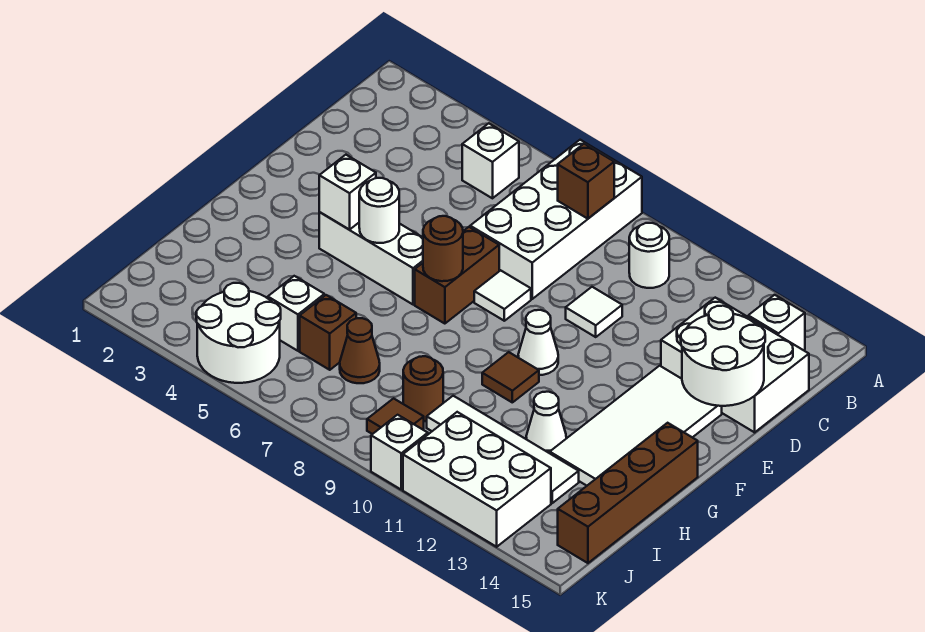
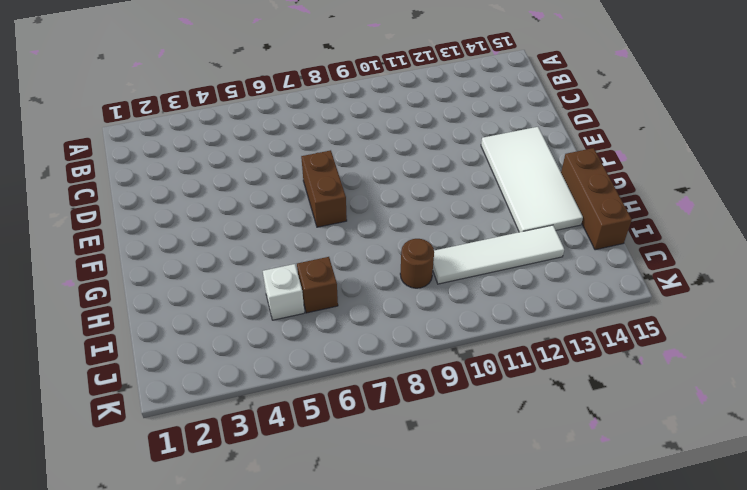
brown brick G15:I15 level 1 -> brown brick G15:J15 level 1
none -> white brick A7:D8 level 1
none -> white brick B5 level 1
none -> white round brick B10 level 1

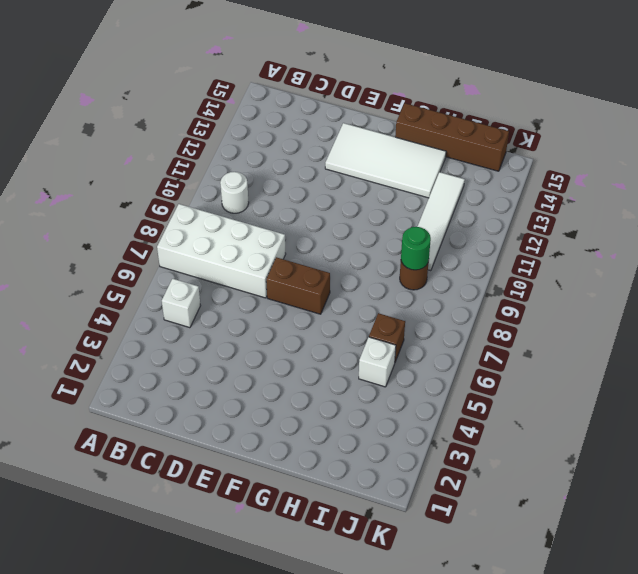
green round brick I9 level 2 -> none
none -> white brick B14 level 1
none -> white brick C13:D15 level 1
none -> white tile D10 level 1

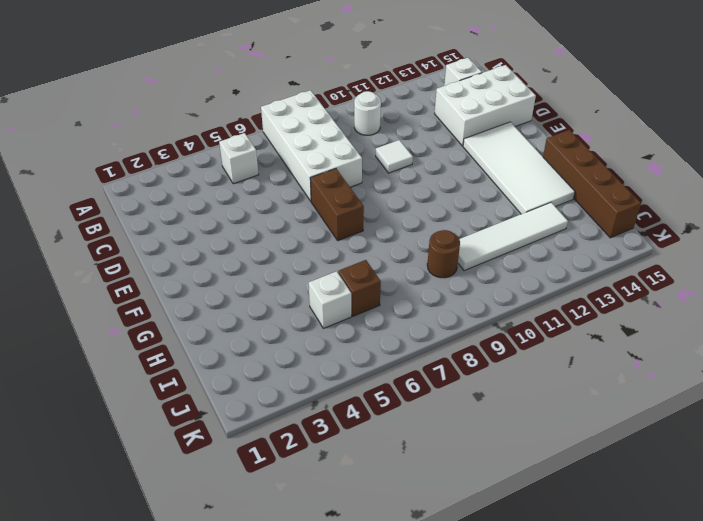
none -> white tile E8 level 1
none -> white brick F4:F6 level 1
none -> white cone F10 level 1

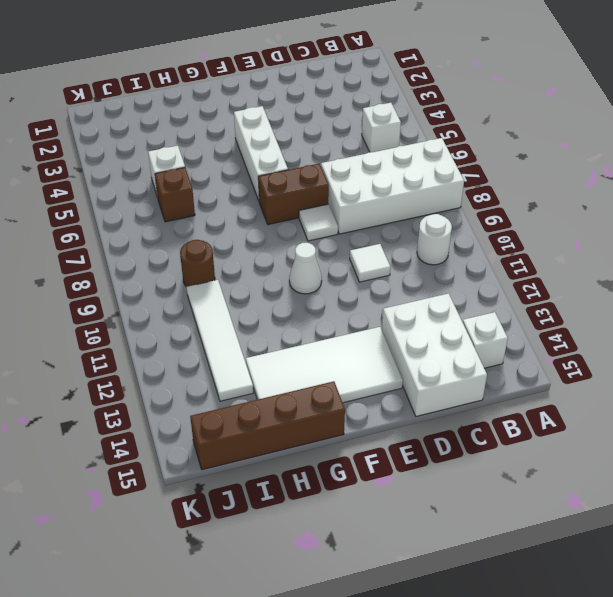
none -> brown tile G10 level 1
none -> white cone H12 level 1
none -> brown cone I7 level 1

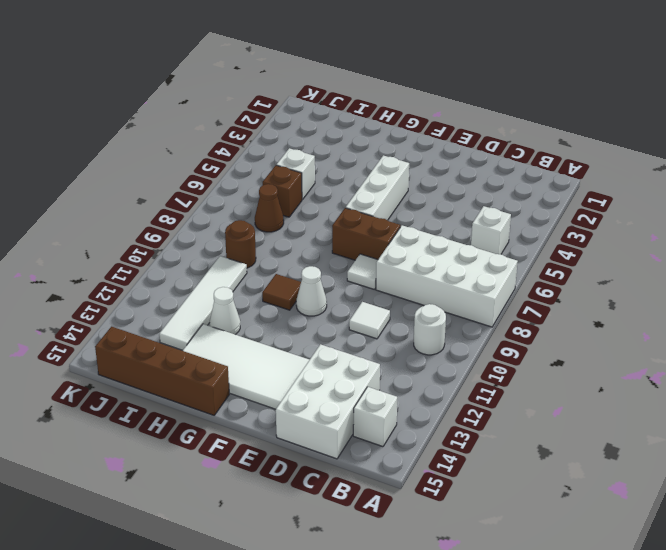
none -> white round brick J4:K5 level 1
none -> brown tile J9 level 1
none -> white brick J11:K13 level 1

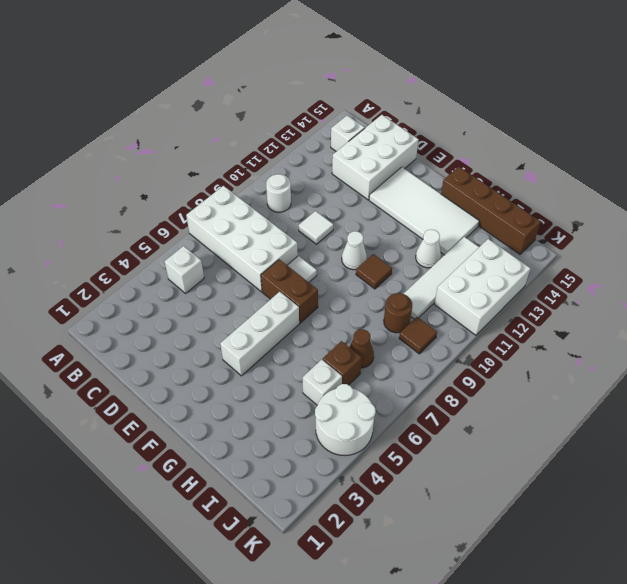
none -> white brick K10 level 1
none -> brown brick B8 level 2
none -> white round brick D14:E15 level 2

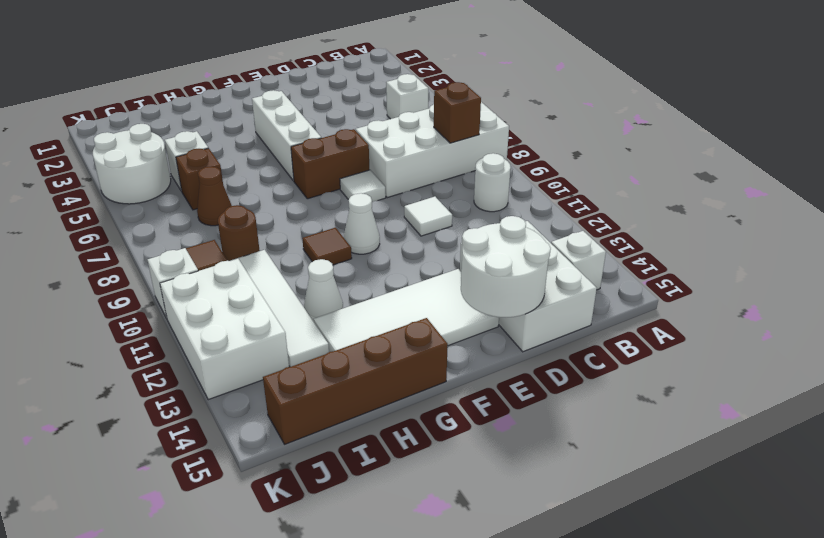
none -> white brick F4 level 2
none -> white round brick F5 level 2
none -> brown round brick F7 level 2

